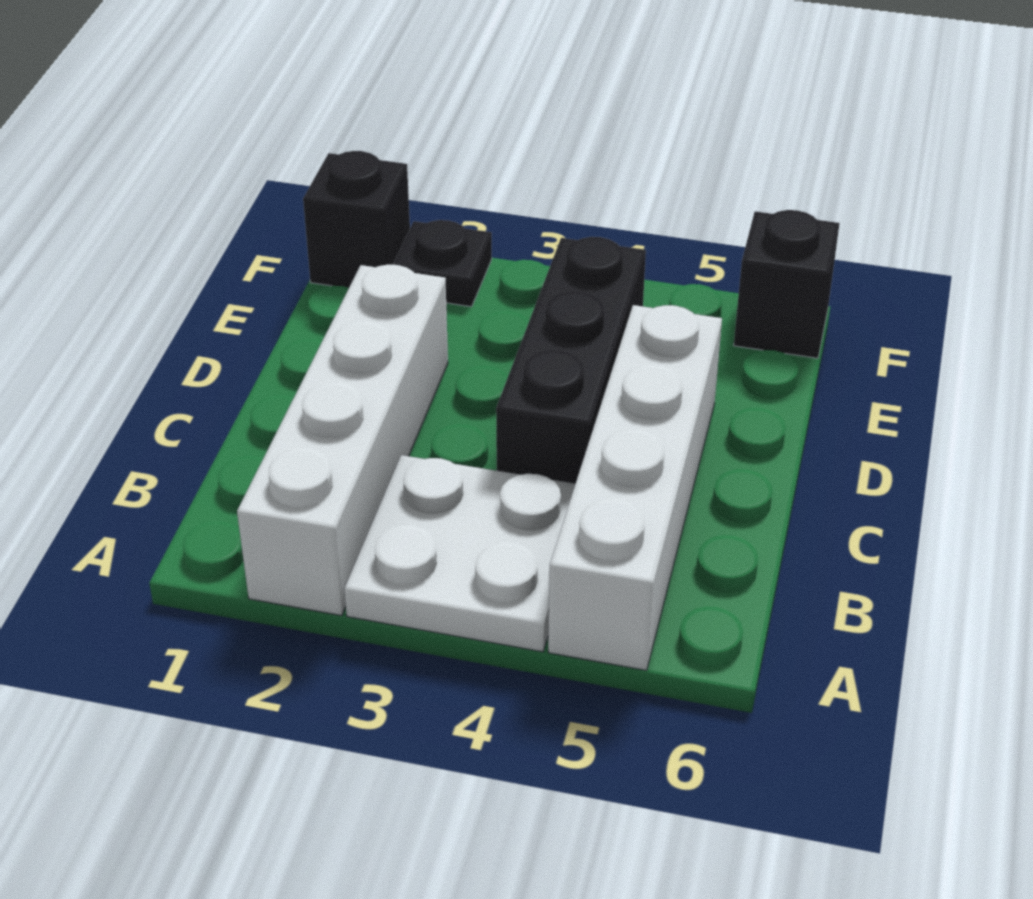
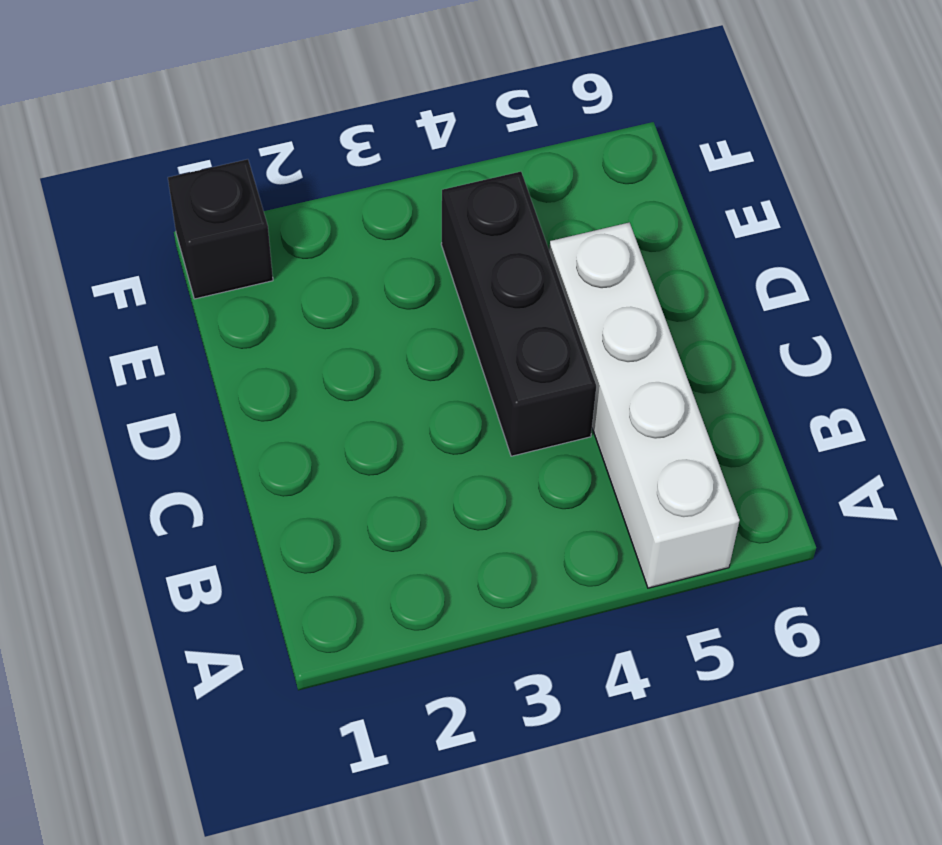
none -> white brick A2:D2 level 1
none -> white plate A3:B4 level 1

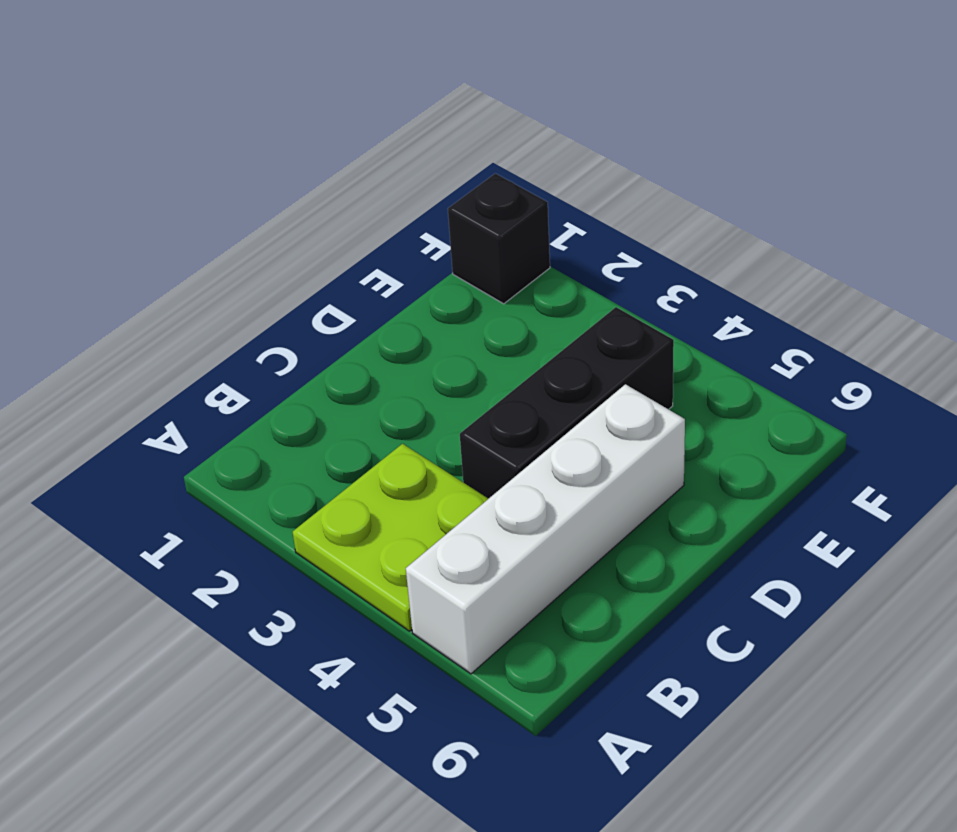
lime plate A3:B4 level 1 -> white plate A3:B4 level 1
none -> white brick A2:D2 level 1
none -> black plate F2 level 1

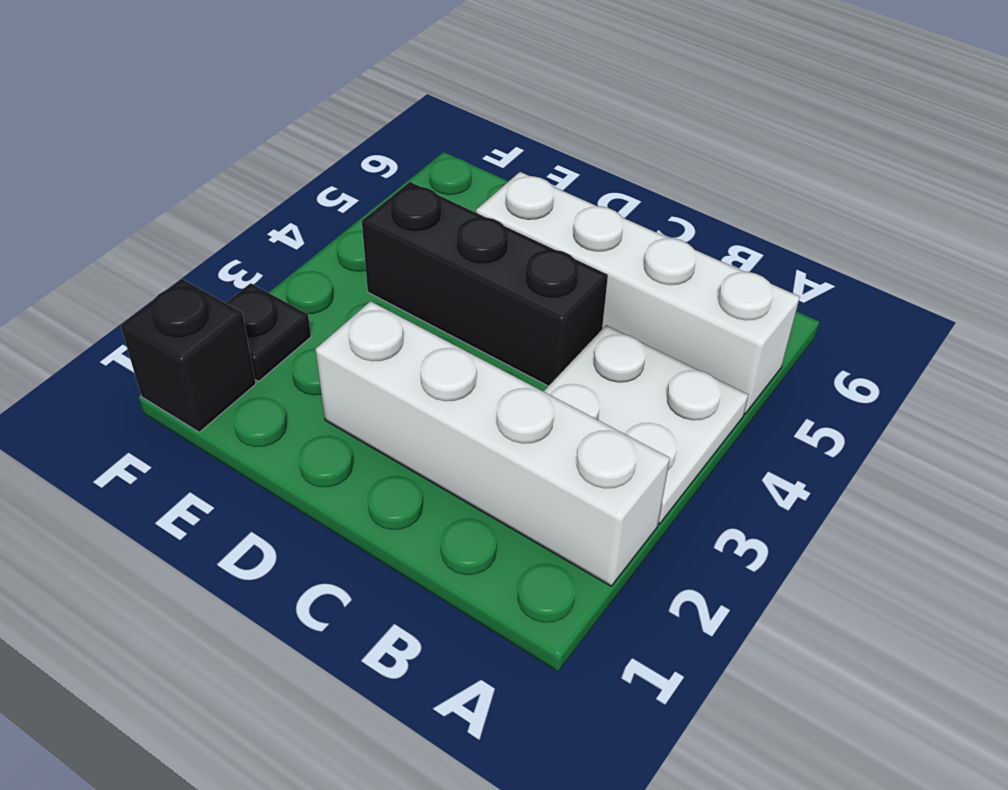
none -> black brick F6 level 1

